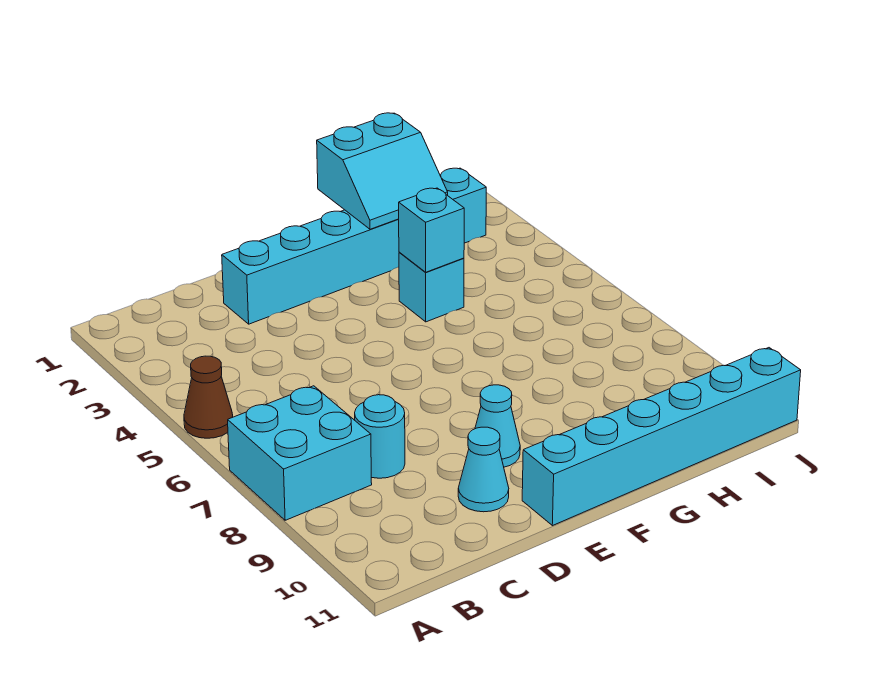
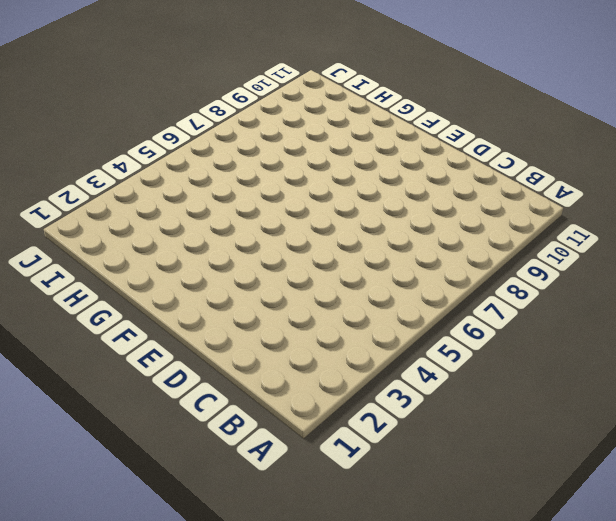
none -> brown cone A5 level 1
none -> cyan brick A7:B8 level 1

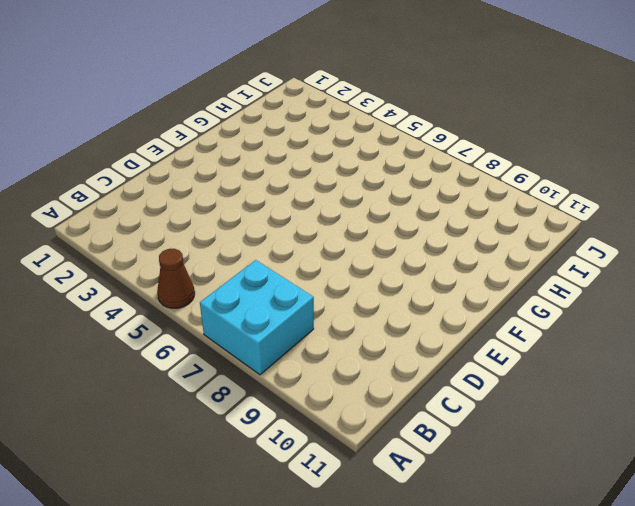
none -> cyan round brick C8 level 1
none -> cyan brick D2:I2 level 1

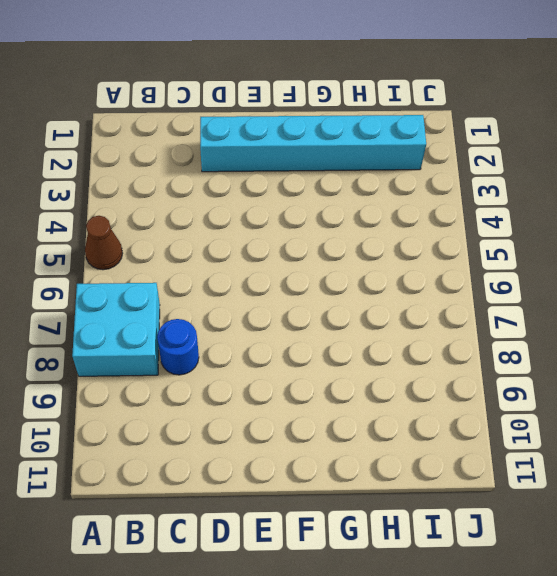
blue round brick C8 level 1 -> cyan round brick C8 level 1
none -> cyan cone D10 level 1
none -> cyan cone E9 level 1

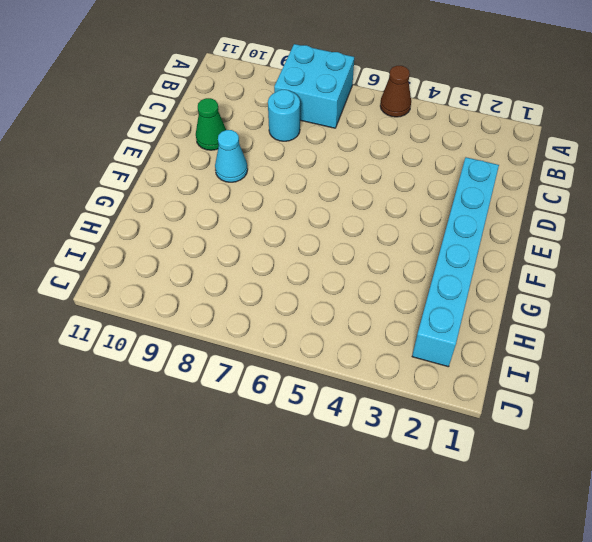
green cone D10 level 1 -> cyan cone D10 level 1
none -> cyan brick E11:J11 level 1
none -> cyan brick G4 level 1

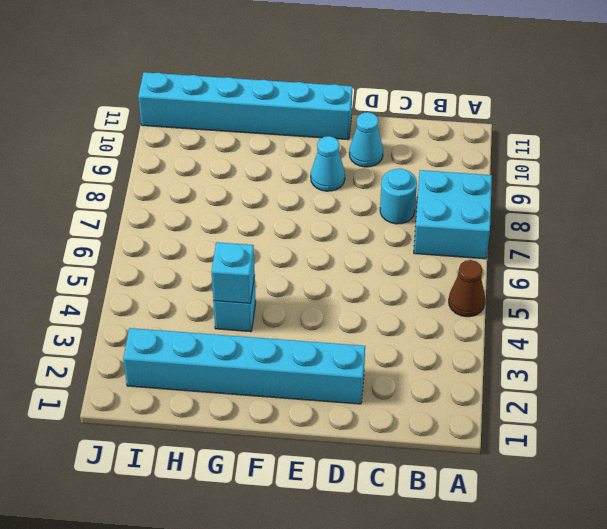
none -> cyan slope G1:H2 level 2 top 1

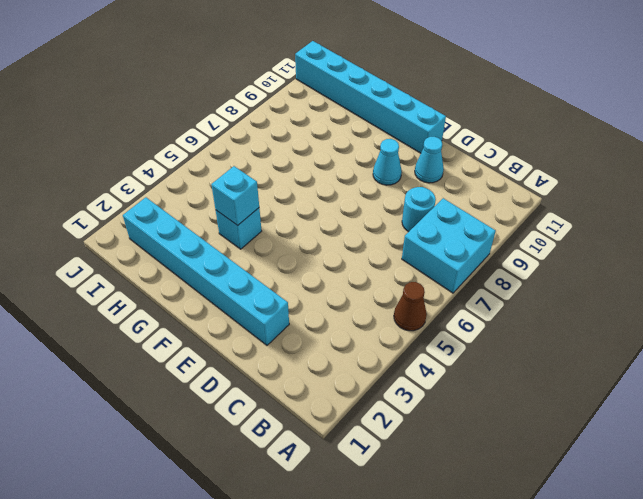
none -> cyan slope G1:H2 level 2 top 1

